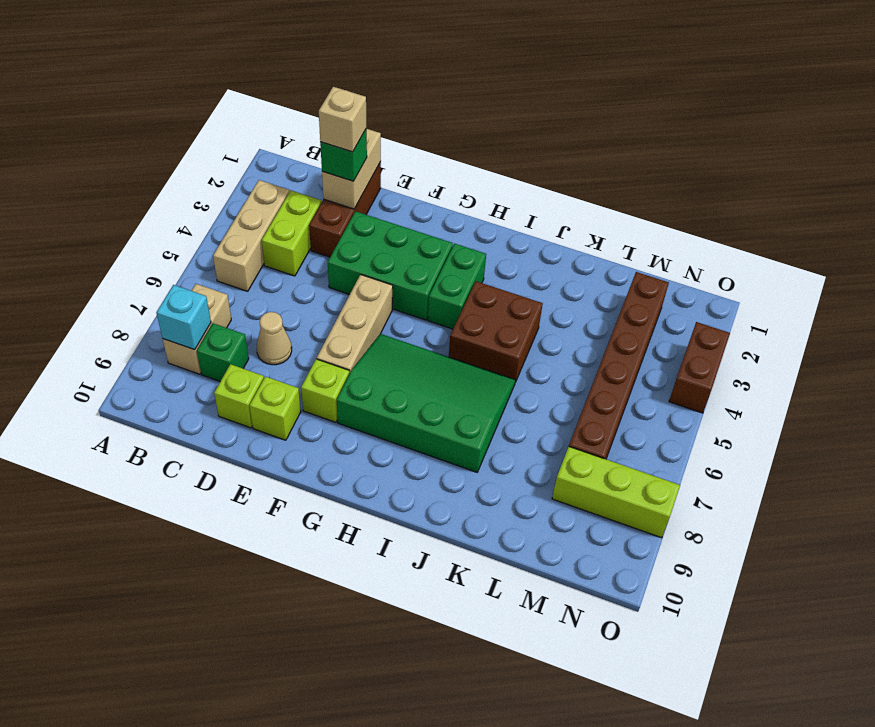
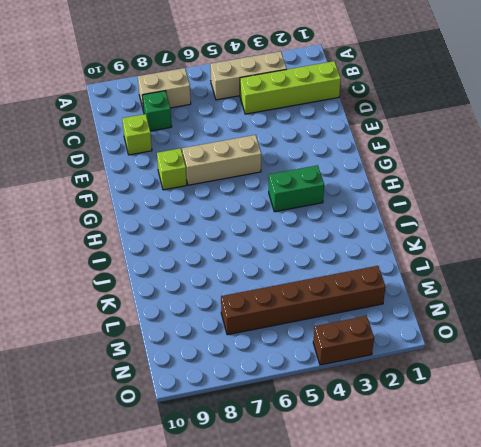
lime brick C1:C4 level 1 -> lime brick C3:C4 level 1
none -> brown brick D1:D3 level 1
none -> tan cone D7 level 1
none -> green brick E3:G4 level 1

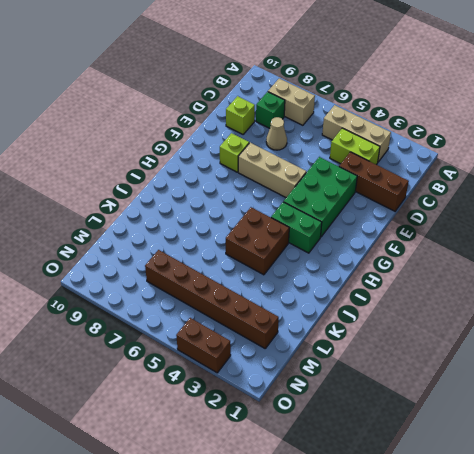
none -> lime brick E9 level 1
none -> green slope G6:J8 level 1 top 8
none -> lime brick M8:O8 level 1

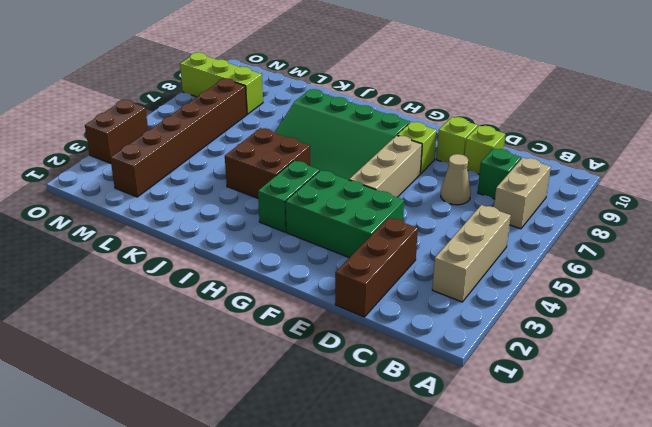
none -> lime brick C3:C4 level 1
none -> cyan brick B8 level 2
none -> tan brick D1:D2 level 2

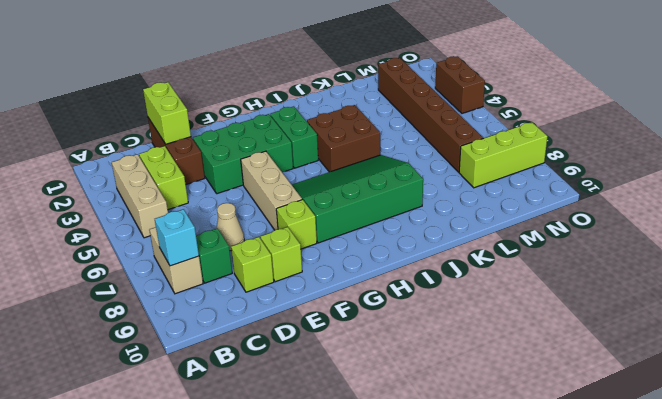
lime brick D1:D2 level 2 -> tan brick D1:D2 level 2
none -> green brick D2 level 3
none -> tan brick D2 level 4

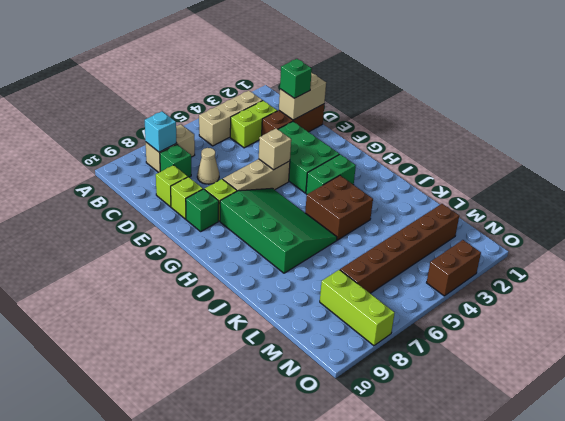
tan brick F5 level 2 -> tan brick D2 level 4
green brick F9 level 1 -> none

